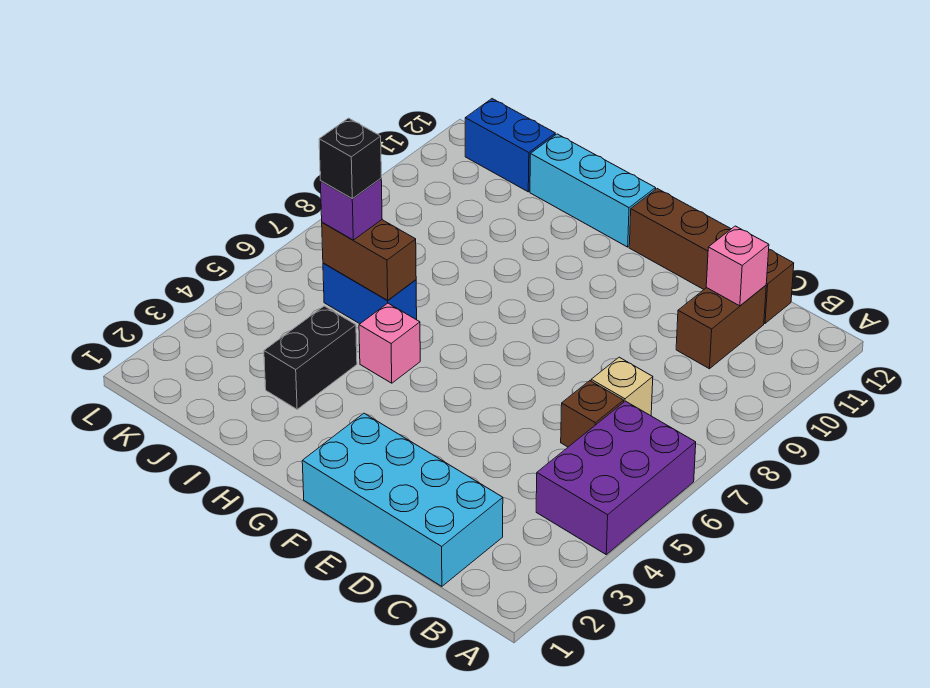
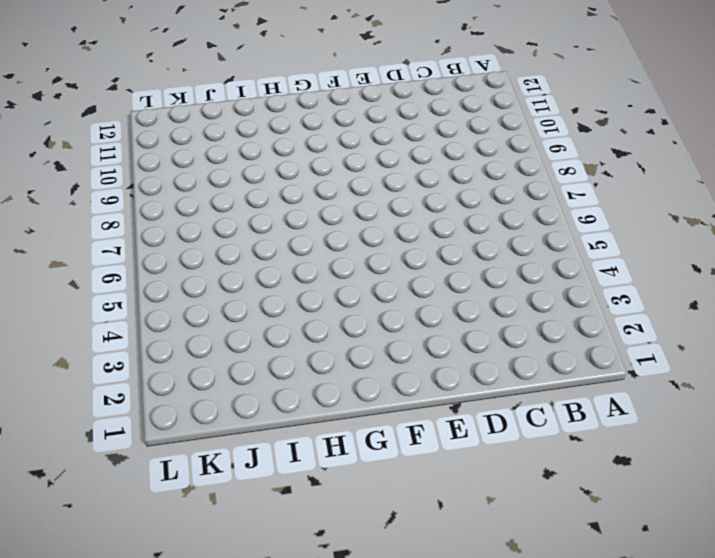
none -> purple brick A4:B6 level 1
none -> cyan brick C1:F2 level 1
none -> brown brick C6 level 1

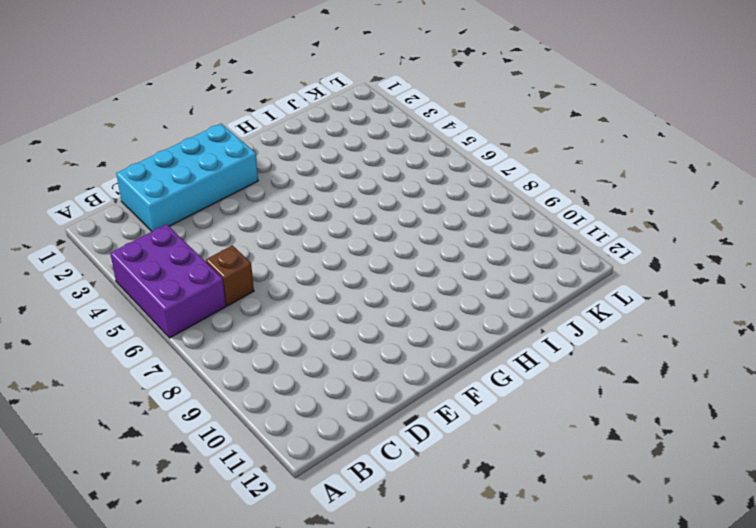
none -> tan brick C7 level 1
none -> brown brick C10:C11 level 1
none -> brown brick C12:F12 level 1

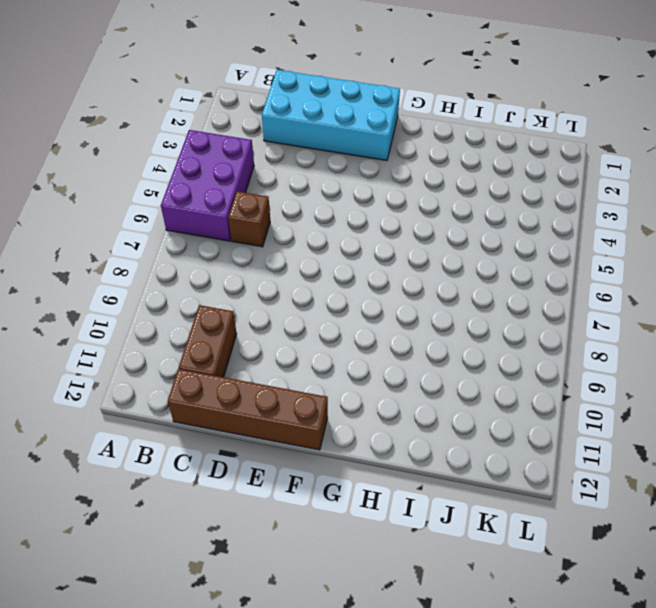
none -> tan brick C7 level 1
none -> cyan brick G12:I12 level 1
none -> pink brick H5 level 1

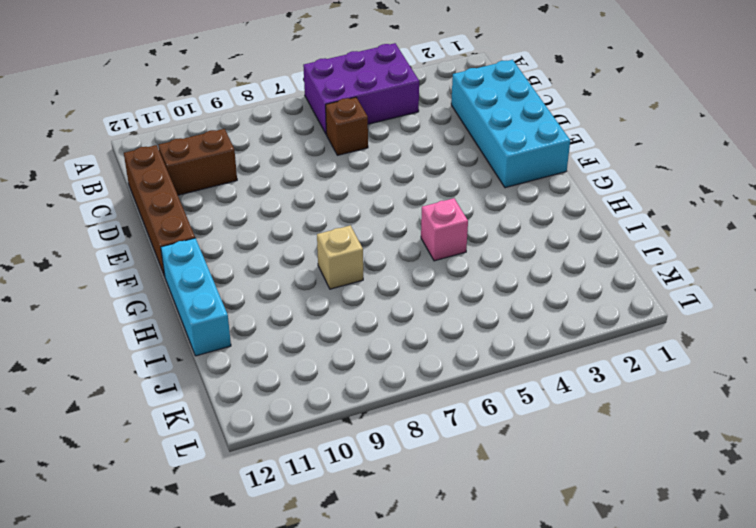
tan brick H8 level 1 -> tan brick C7 level 1
none -> black brick I3:I4 level 1
none -> blue brick I6:J6 level 1
none -> blue brick J12:K12 level 1

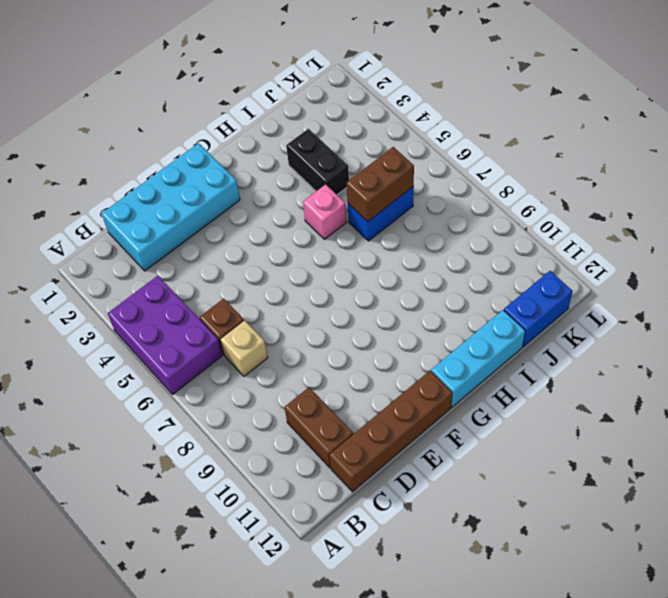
none -> pink brick C11 level 2
none -> purple brick J6 level 3
none -> black brick J6 level 4

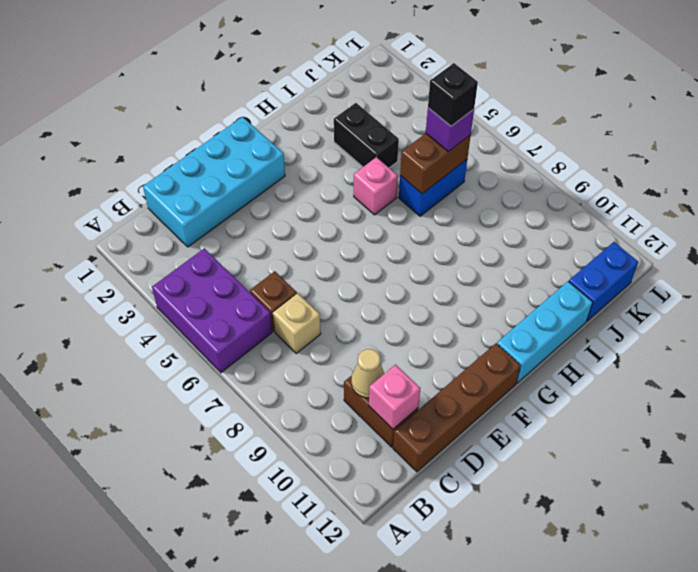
tan cone C10 level 2 -> none

